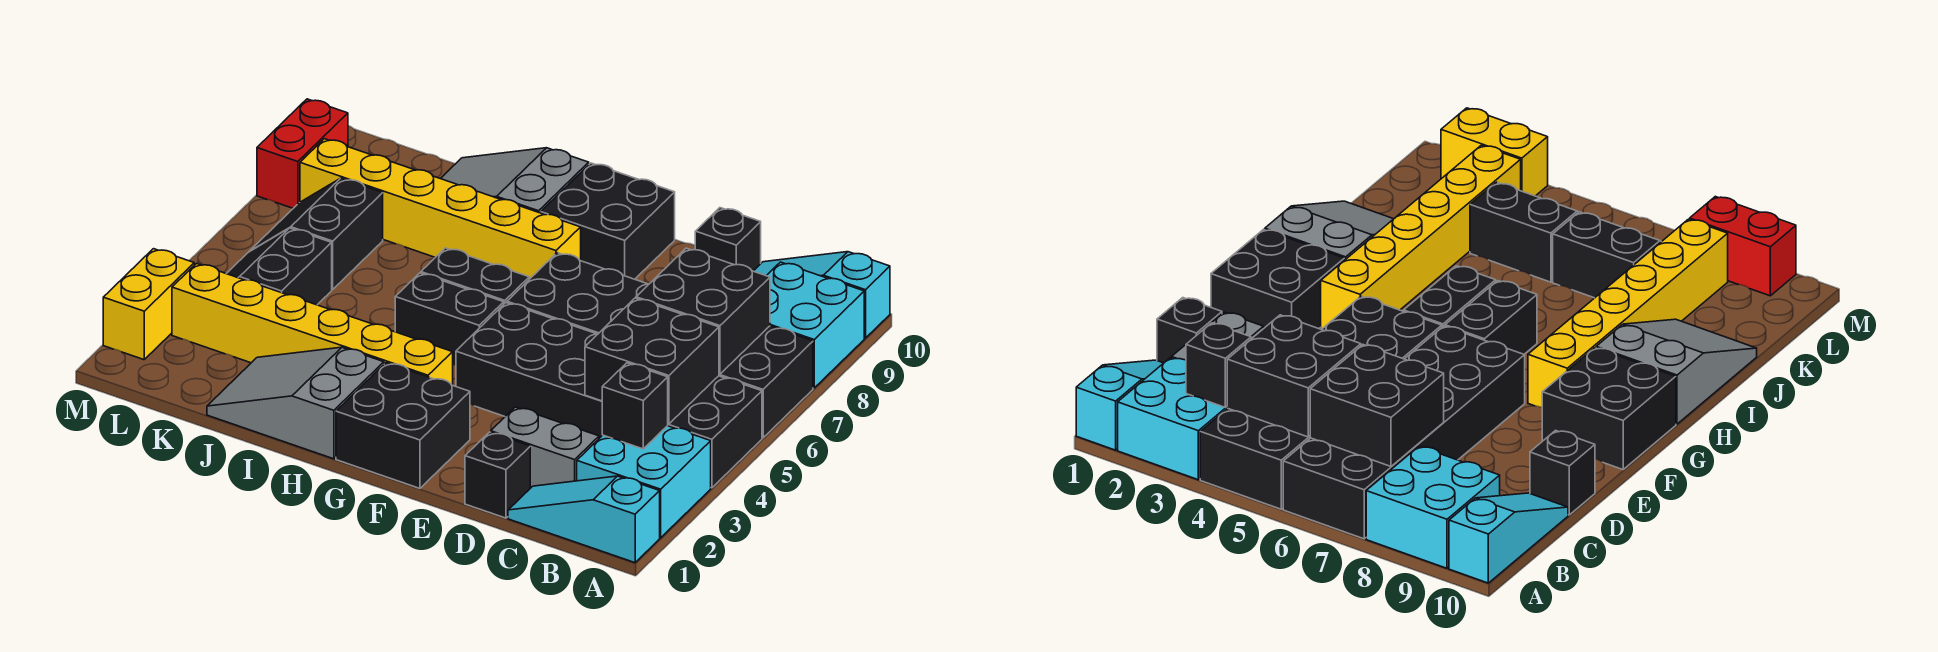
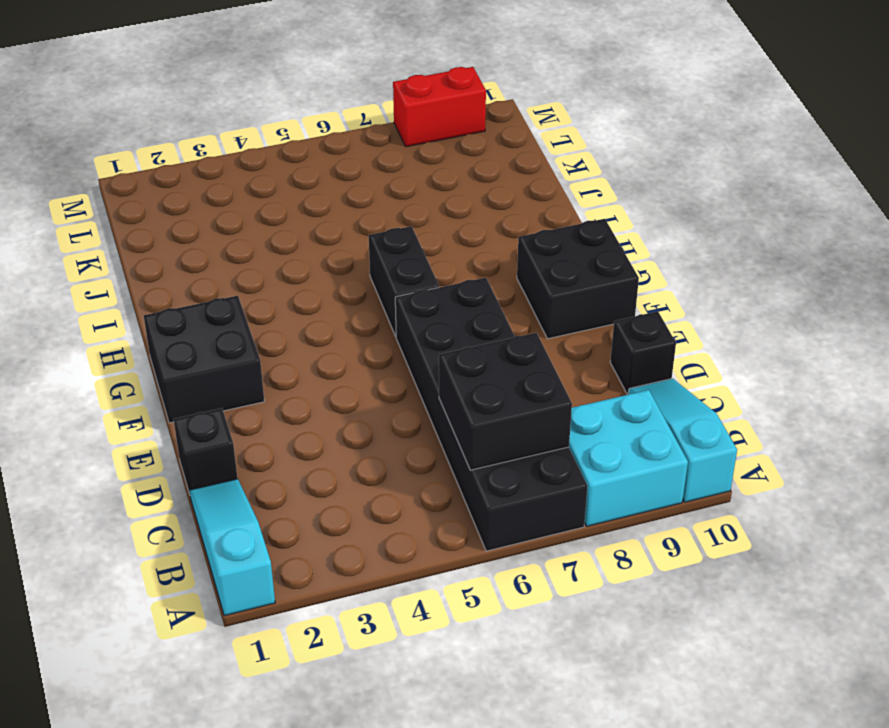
none -> cyan brick A2:B3 level 1
none -> black brick A4:F5 level 1
none -> grey brick C2:D2 level 1

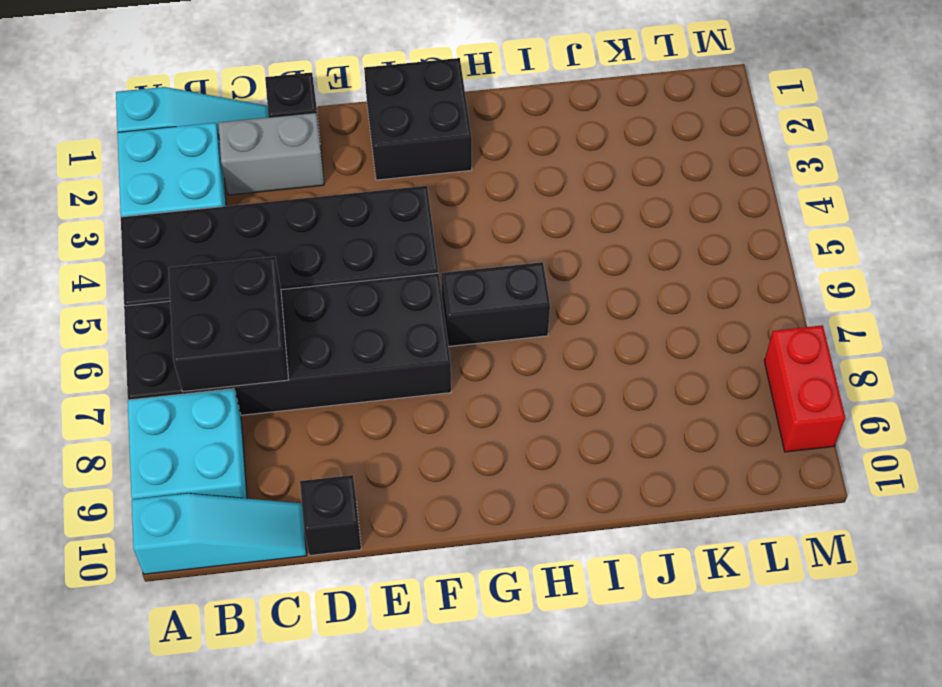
none -> black brick F9:G10 level 1
none -> yellow brick G3:L3 level 1
none -> black brick G5:H5 level 1

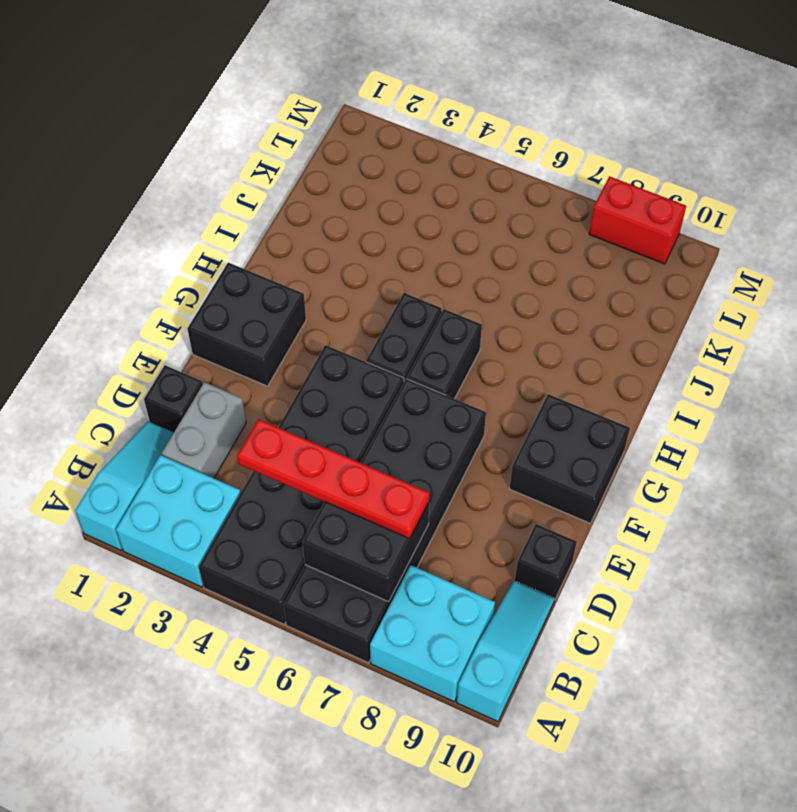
red plate C4:C7 level 3 -> none
none -> yellow brick G3:L3 level 1
none -> yellow brick G8:L8 level 1
none -> grey slope H1:J2 level 1 top H

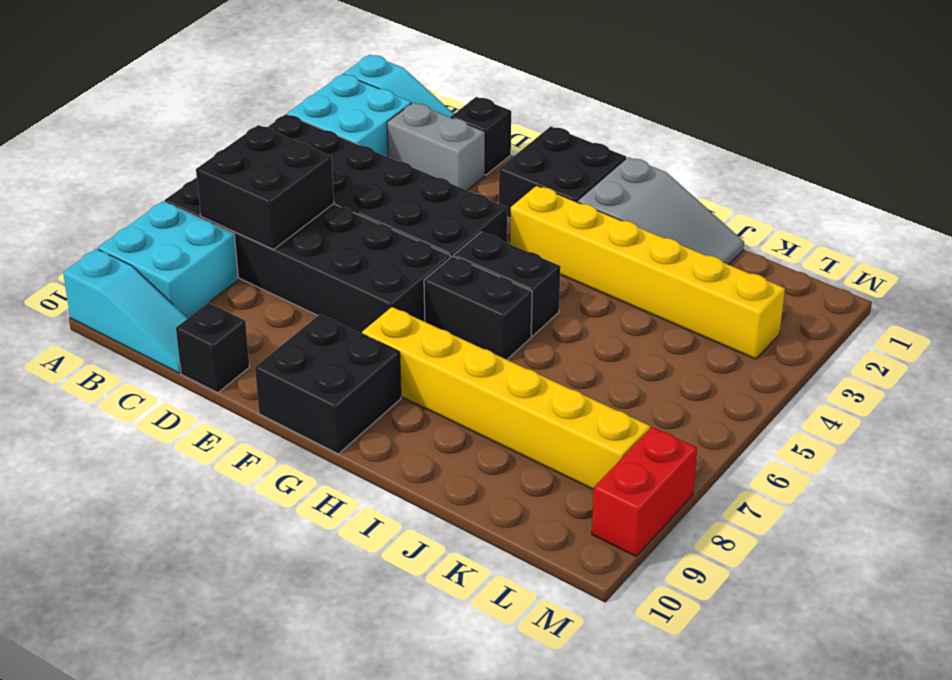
none -> grey slope H9:J10 level 1 top H
none -> black slope K4:L5 level 1 top K
none -> black slope K6:L7 level 1 top K

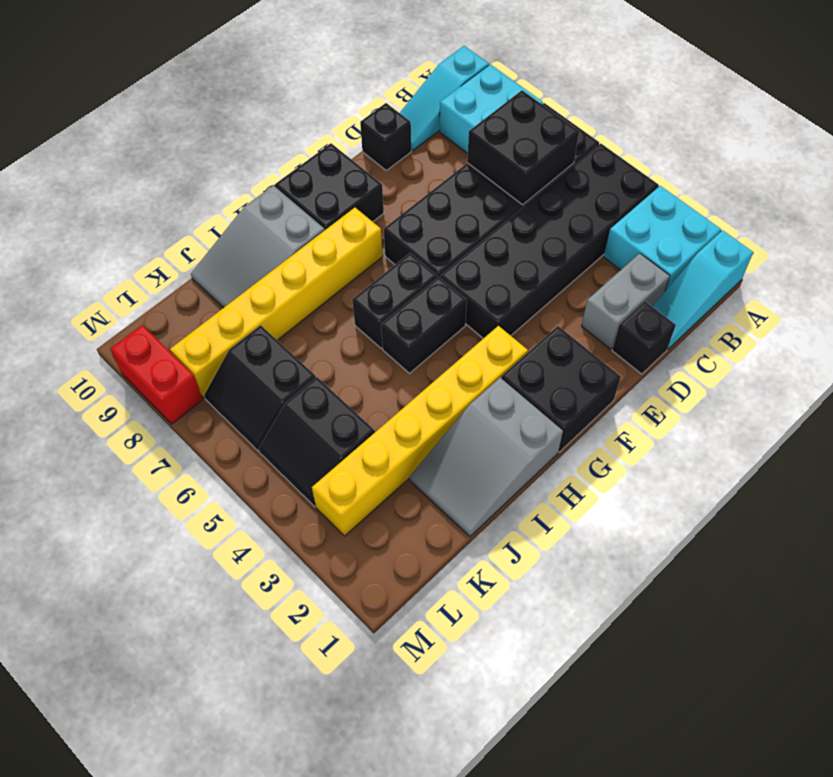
none -> yellow brick M2:M3 level 1
none -> black brick B3 level 2
none -> black brick B4:C5 level 2

